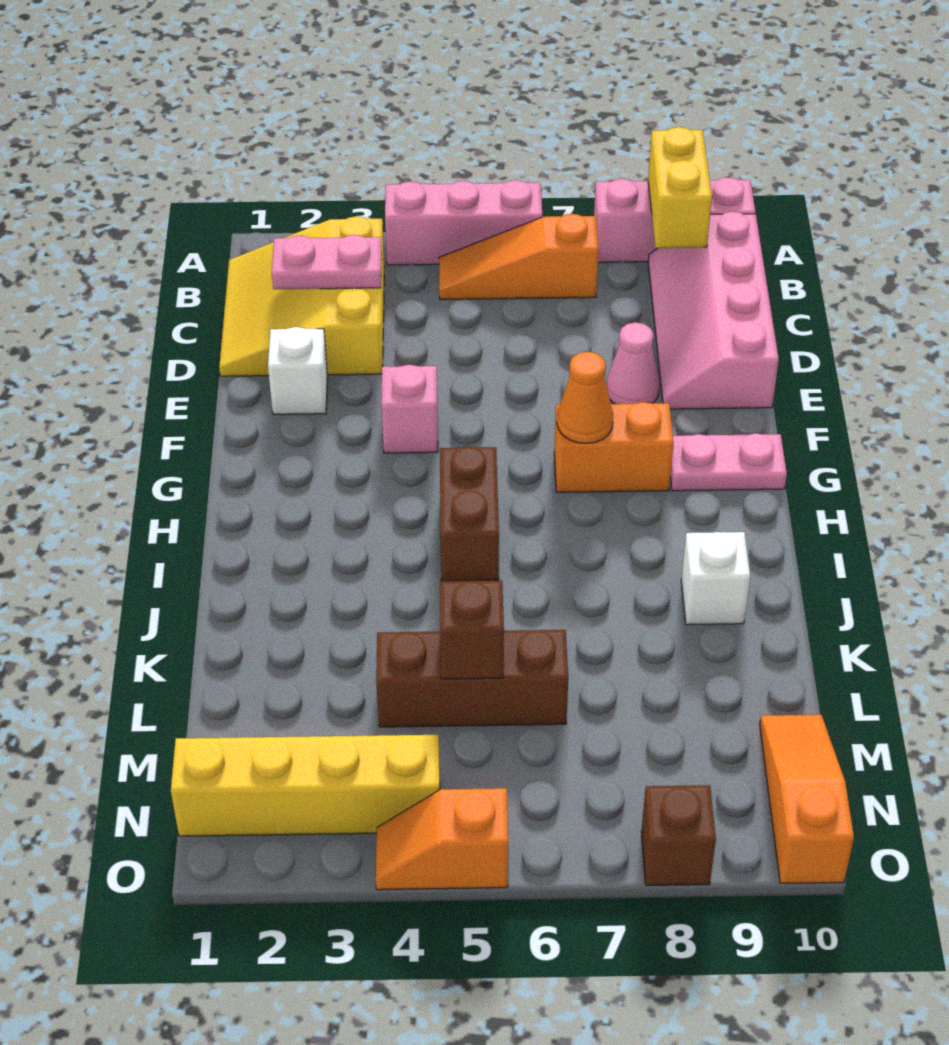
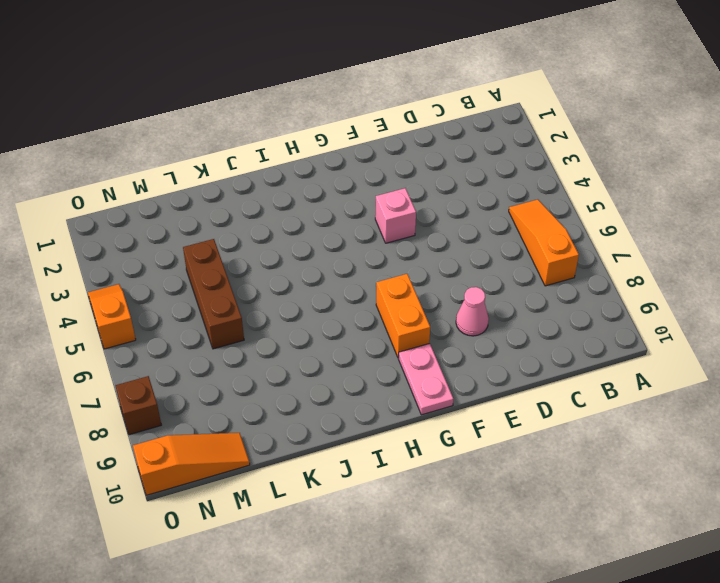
none -> pink brick A4:A6 level 1
none -> pink brick A8:A10 level 1
none -> yellow slope B1:D3 level 1 top 3

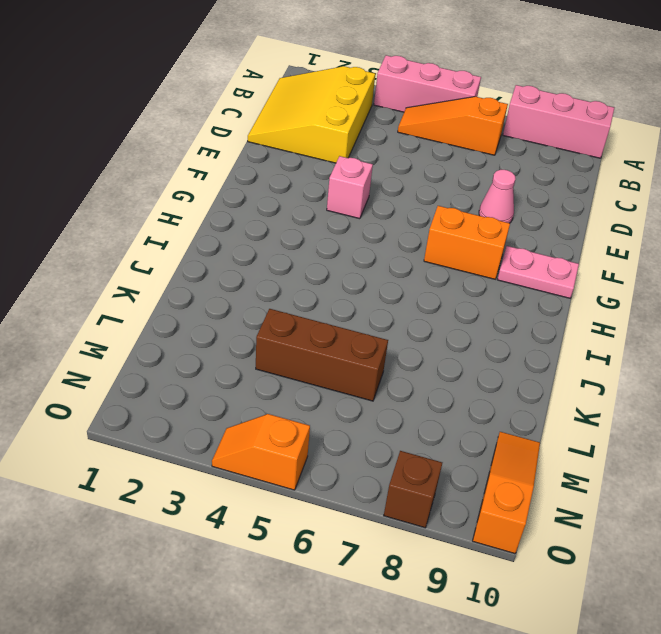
none -> pink slope B9:E10 level 1 top 10
none -> white brick E2 level 1
none -> brown brick H5:I5 level 1

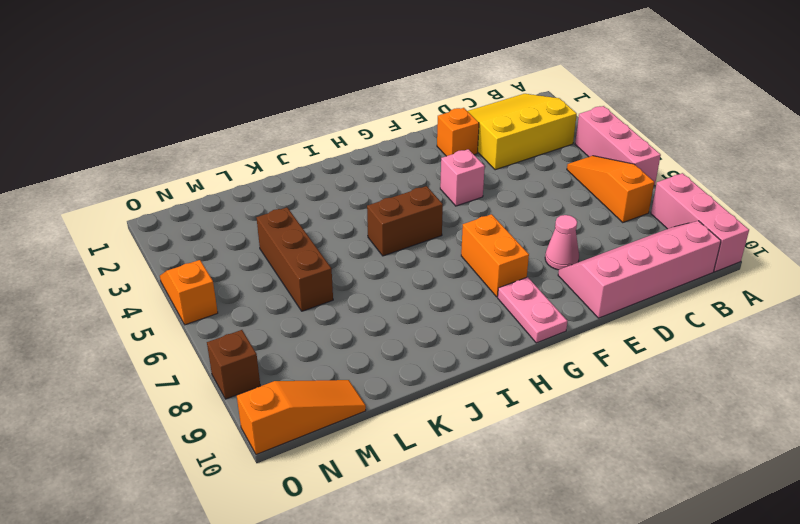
orange brick E2 level 1 -> white brick E2 level 1
none -> white brick J9 level 1
none -> yellow brick N1:N4 level 1
none -> yellow brick A9:B9 level 2

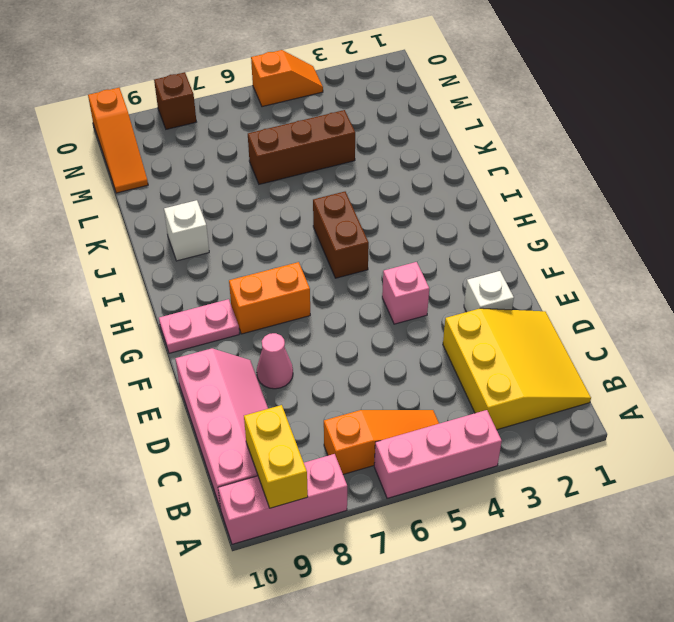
none -> yellow brick N1:N4 level 1
none -> pink plate C2:C3 level 2
none -> orange cone G7 level 2

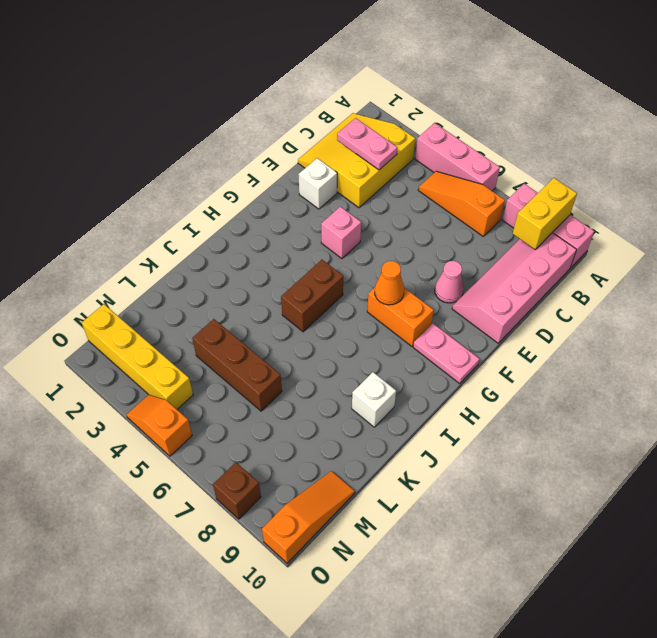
none -> brown brick L5 level 2

